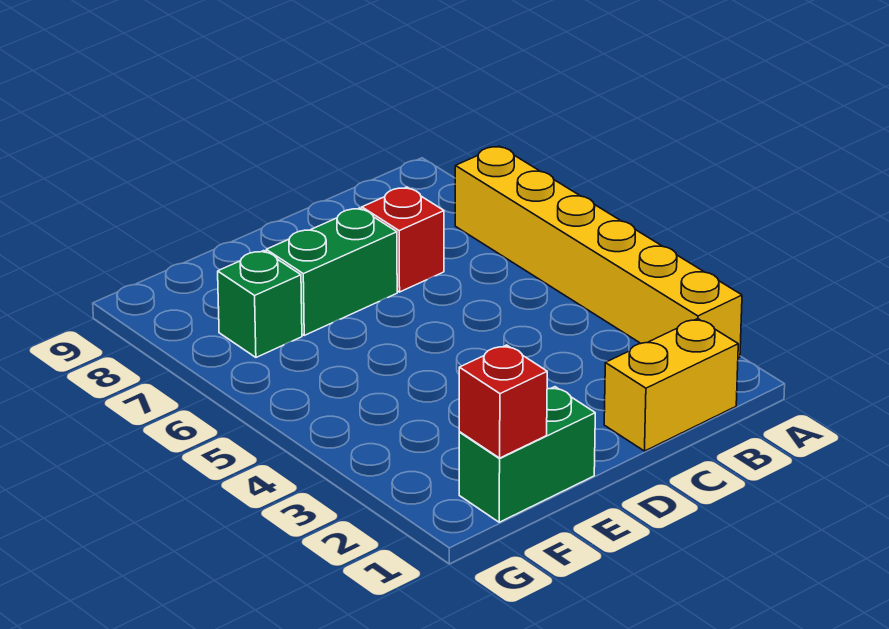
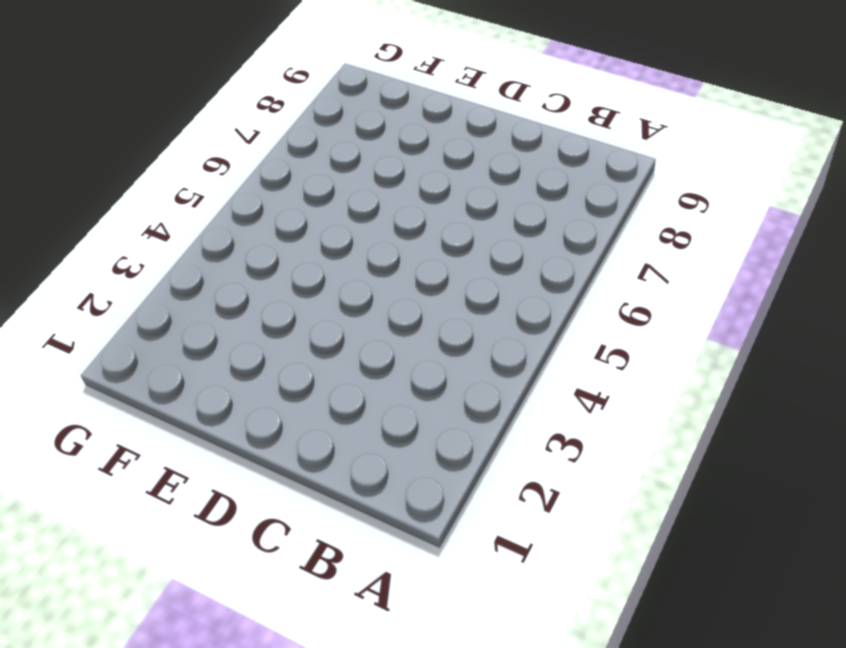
none -> yellow brick A2:A7 level 1
none -> yellow brick B1:C1 level 1

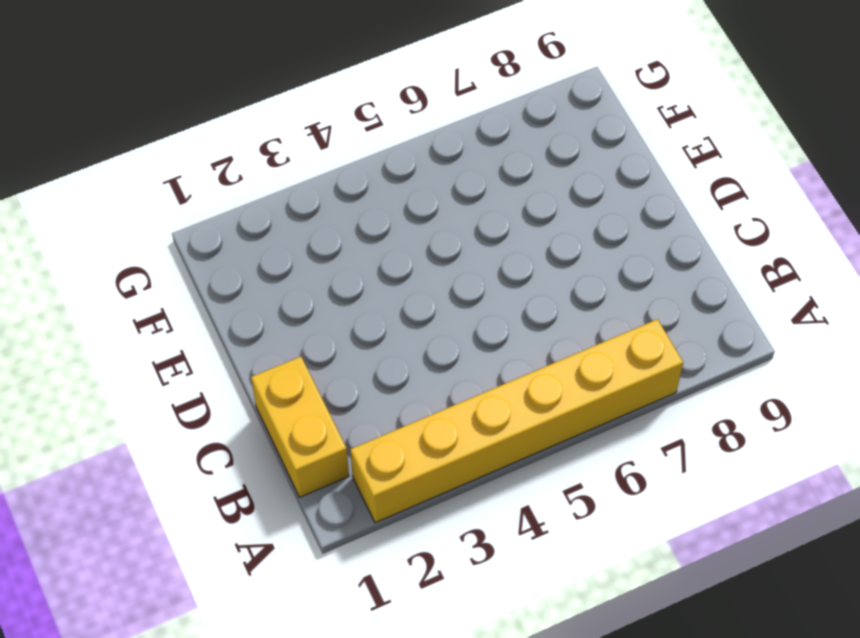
none -> red brick C7 level 1
none -> green brick D7:E7 level 1

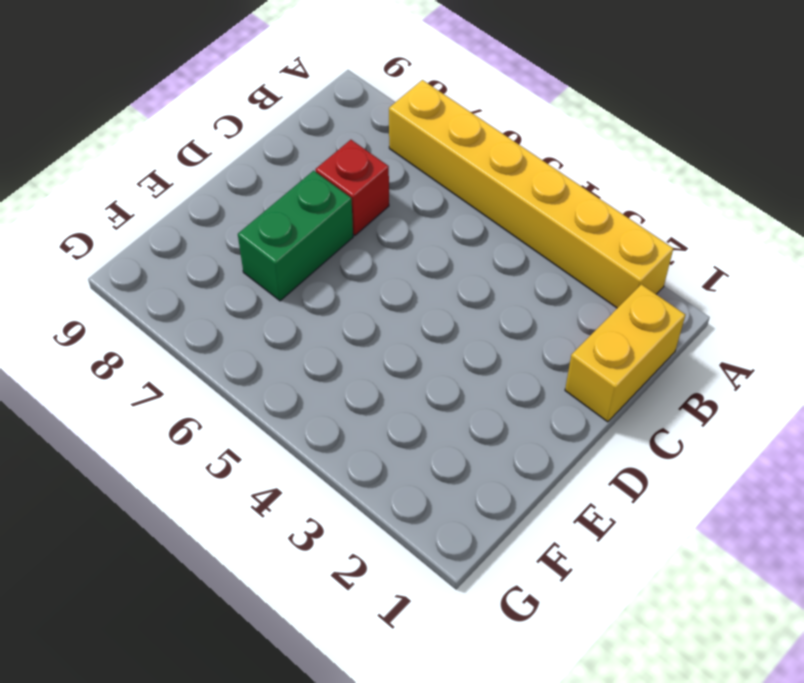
none -> green brick E1:F1 level 1
none -> green brick F7 level 1

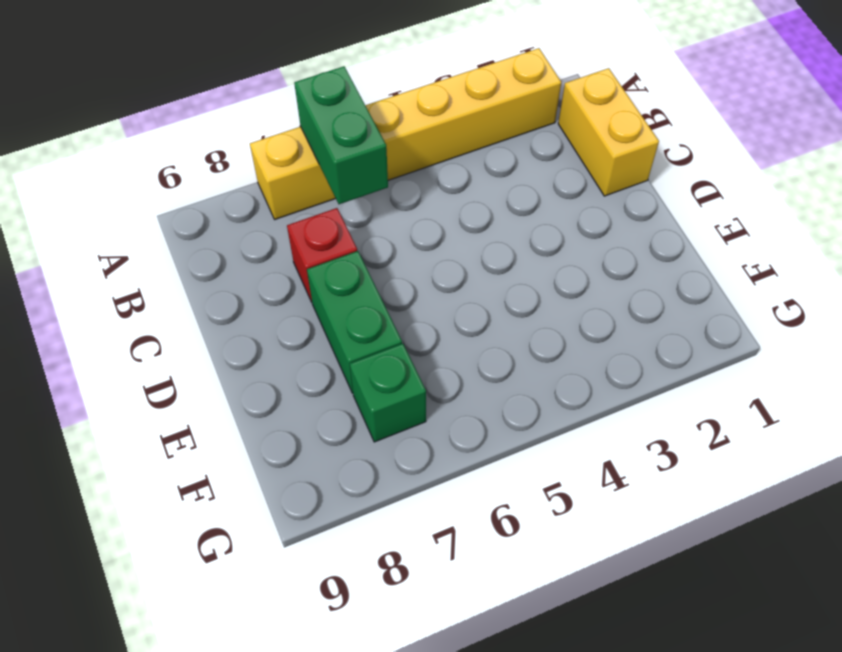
green brick A6:B6 level 2 -> green brick E1:F1 level 1
none -> red brick F1 level 2

